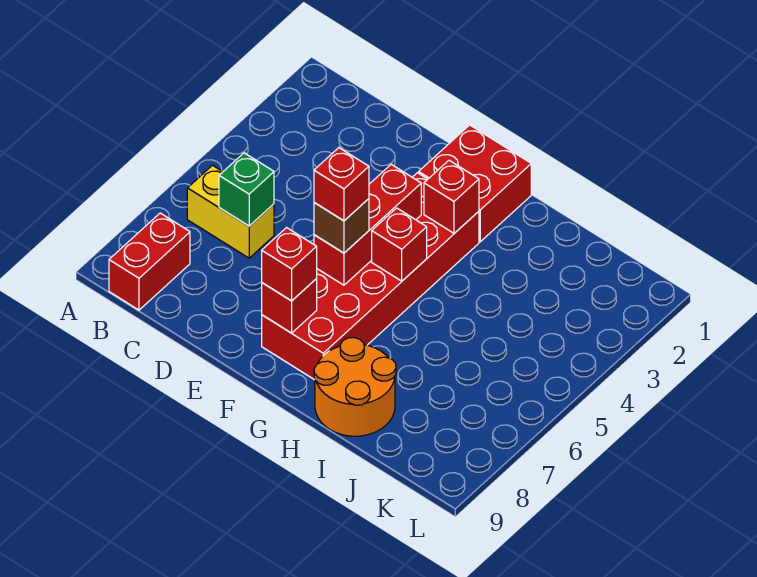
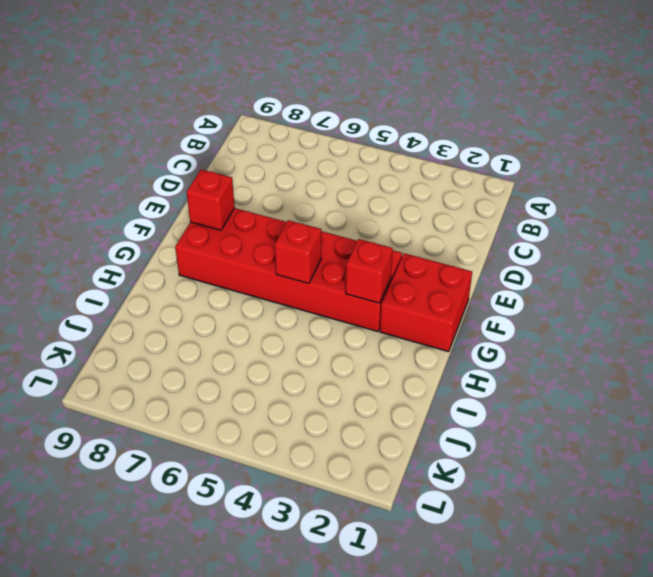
none -> yellow brick B6:C6 level 1
none -> red brick B8:B9 level 1
none -> orange round brick H8:I9 level 1

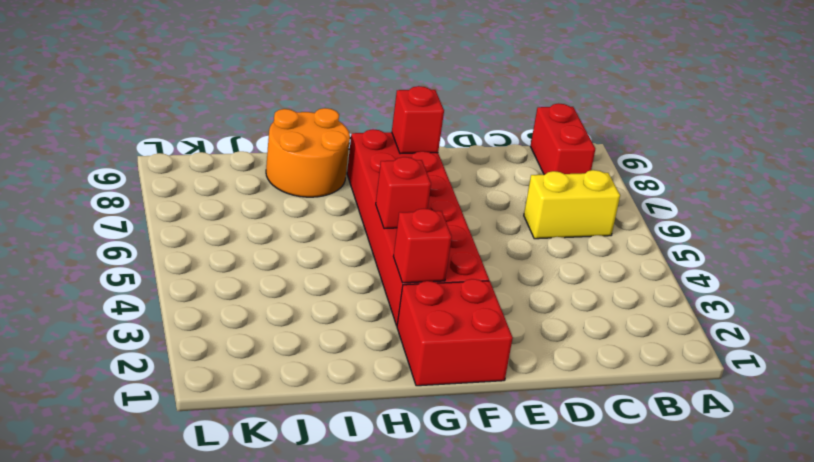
none -> green brick C6 level 2
none -> red brick F4:F6 level 2
none -> brown brick F6 level 3

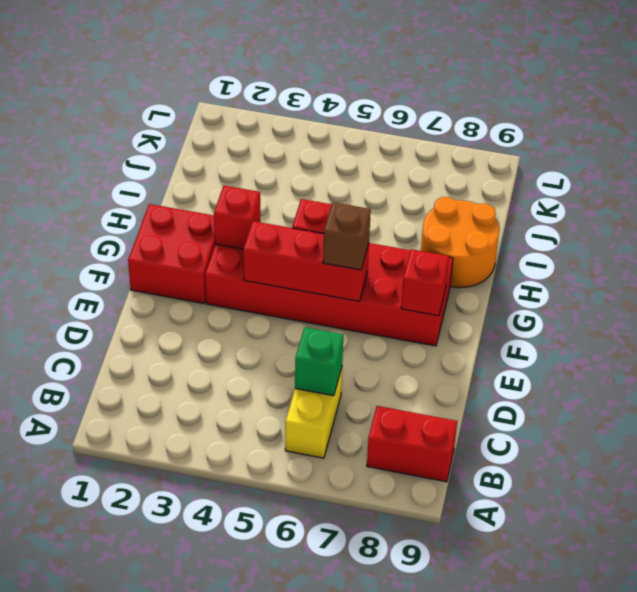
none -> red brick F8 level 3
none -> red brick F6 level 4

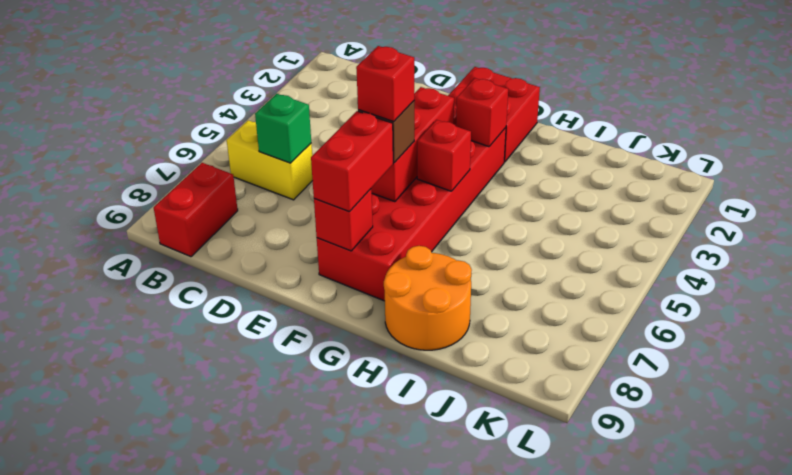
red brick F7:F8 level 3 -> red brick F8 level 3

